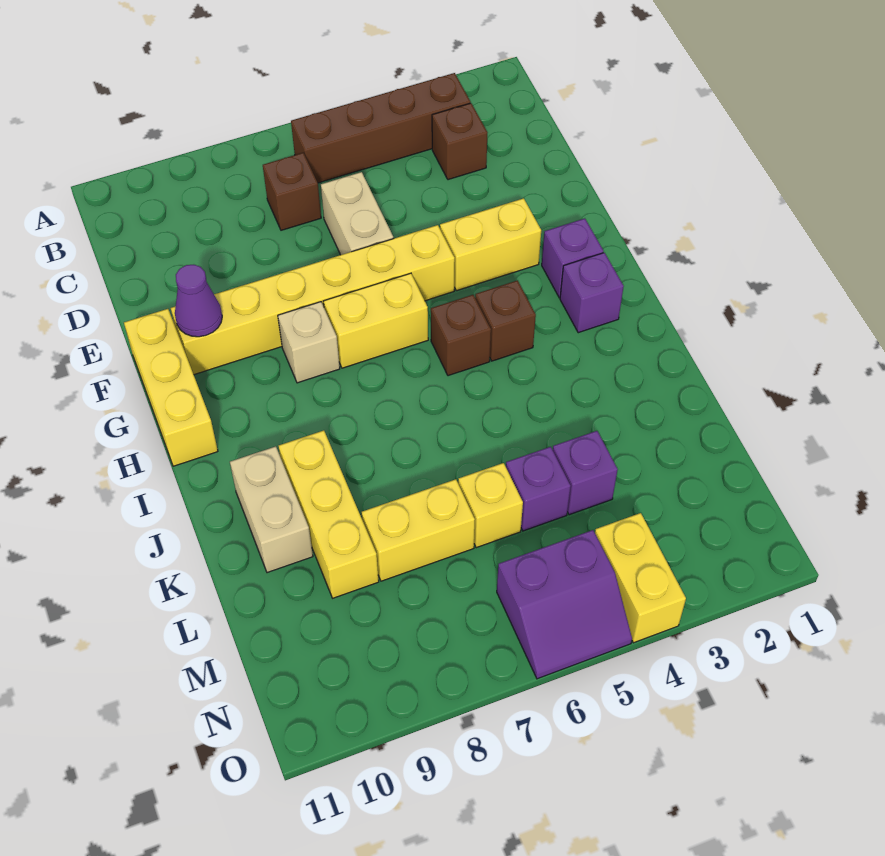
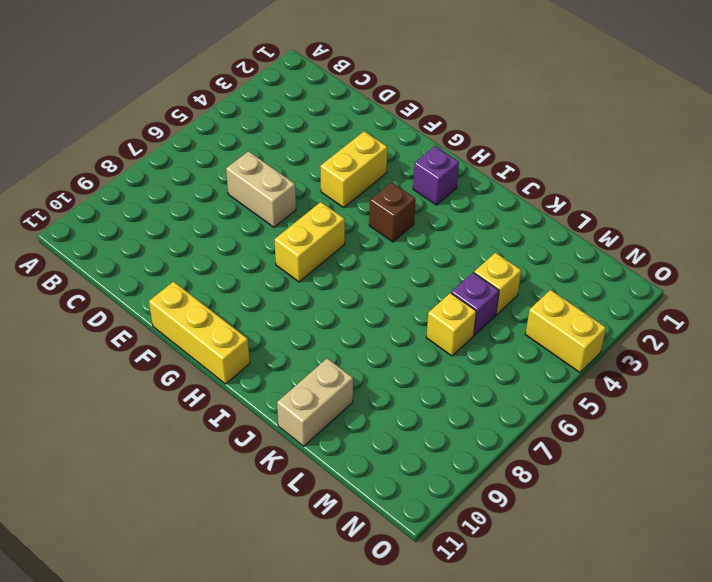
tan brick K10:K11 level 1 -> tan brick J10:K10 level 1
yellow brick L4 level 1 -> purple brick L4 level 1
none -> brown brick B3:B6 level 1
none -> brown brick C3 level 1
none -> brown brick C7 level 1

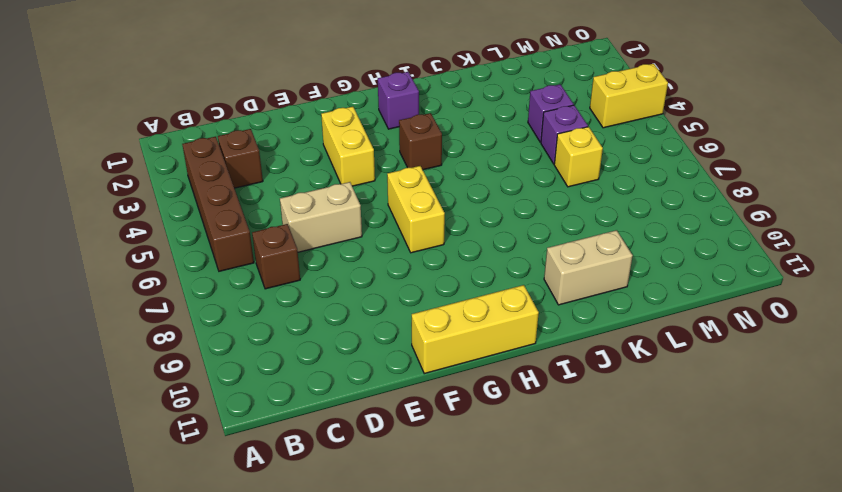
none -> yellow brick F5:F10 level 1
none -> purple brick G2 level 1
none -> tan brick G8 level 1

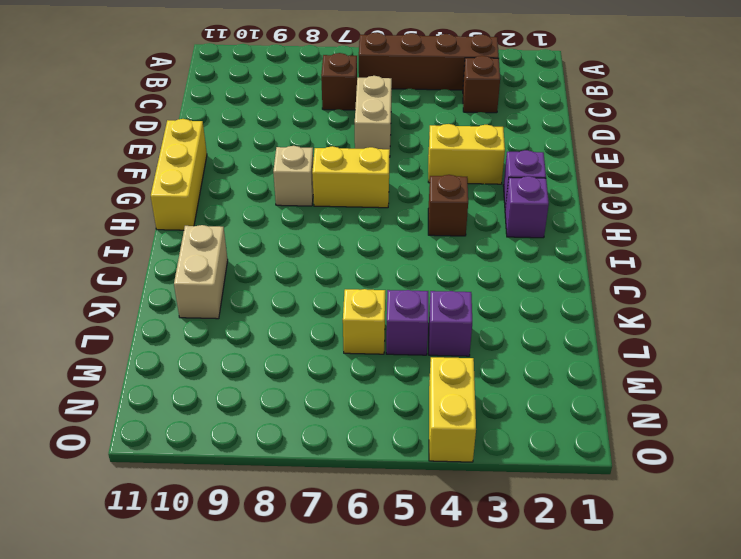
none -> yellow brick F5:F10 level 1
none -> brown brick H5 level 1
none -> yellow brick J9:L9 level 1

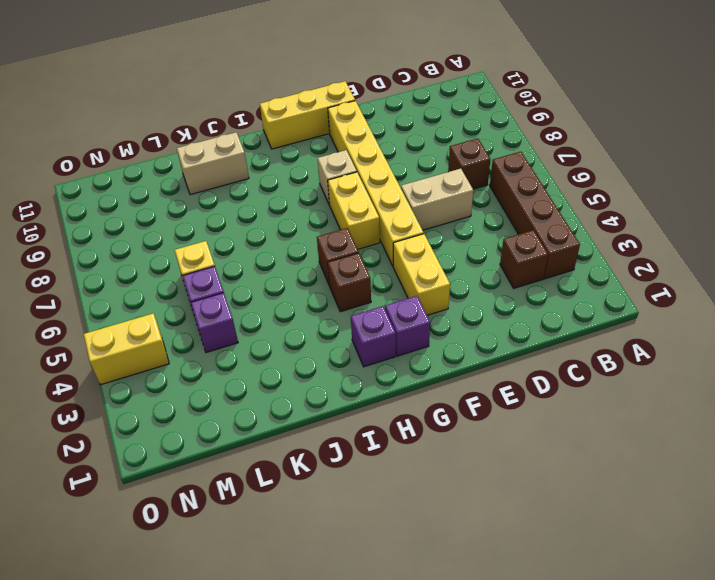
none -> yellow brick J9:L9 level 1
none -> yellow brick L7:L8 level 1
none -> purple slope N5:O6 level 1 top N

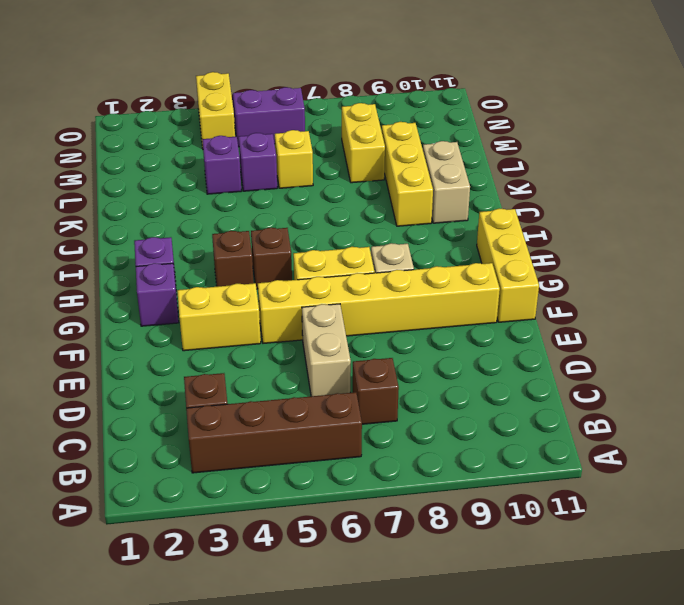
yellow brick L8:M8 level 1 -> yellow brick L7:L8 level 1
none -> purple cone F10 level 2

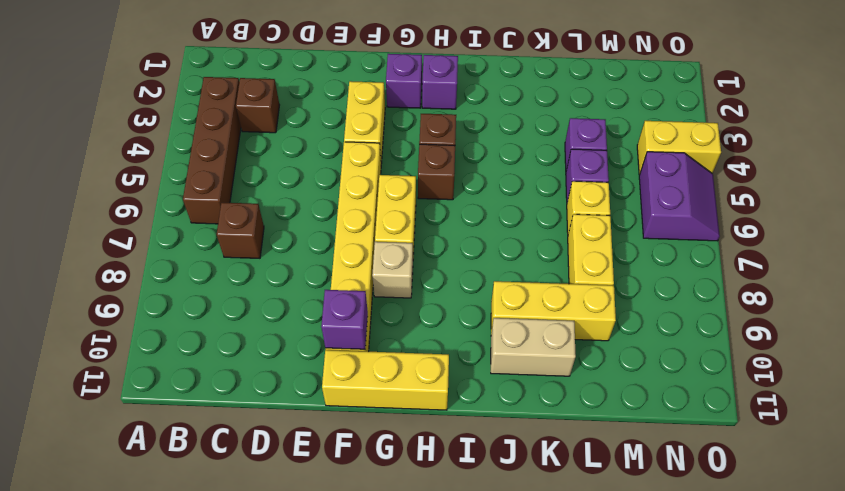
purple brick F10 level 2 -> purple cone F10 level 2
none -> tan brick D6:E6 level 1

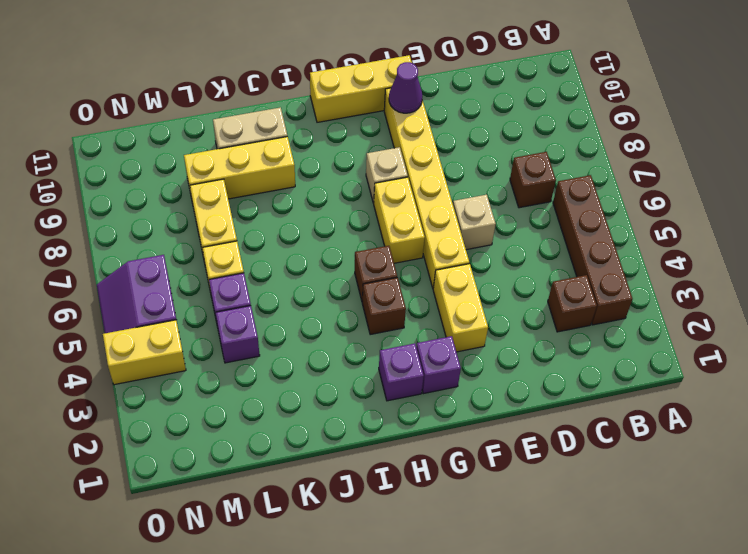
tan brick E6 level 1 -> tan brick D6:E6 level 1

